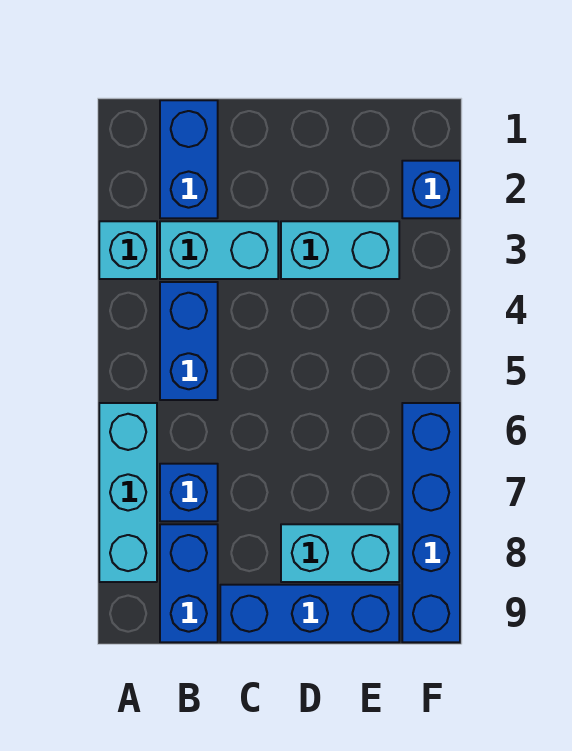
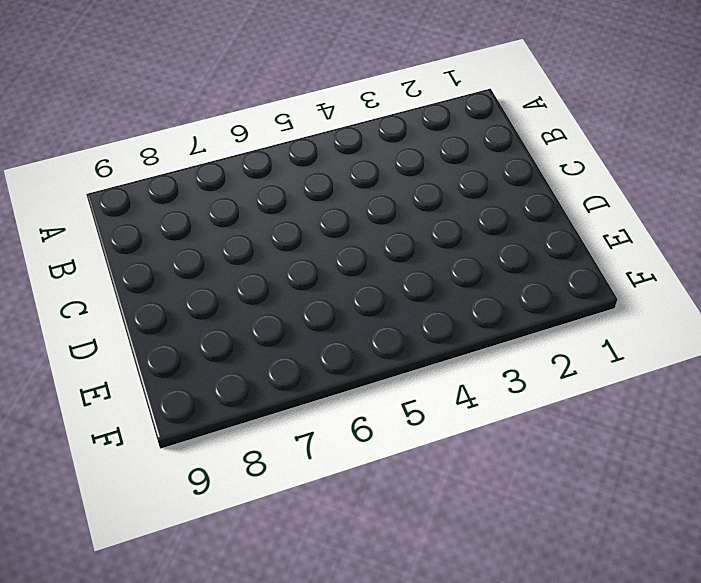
none -> cyan brick A3 level 1
none -> cyan brick A6:A8 level 1
none -> blue brick B1:B2 level 1

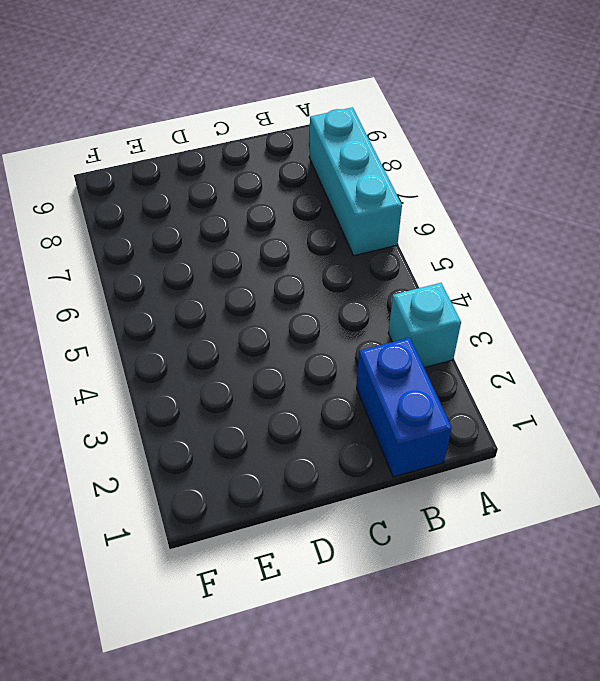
none -> cyan brick B3:C3 level 1
none -> blue brick B4:B5 level 1
none -> blue brick B7 level 1

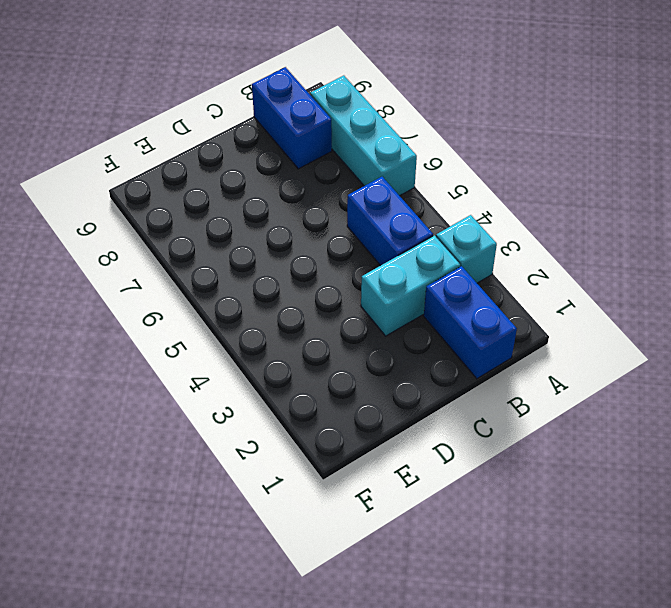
none -> blue brick B7 level 1
none -> blue brick C9:E9 level 1
none -> cyan brick D3:E3 level 1

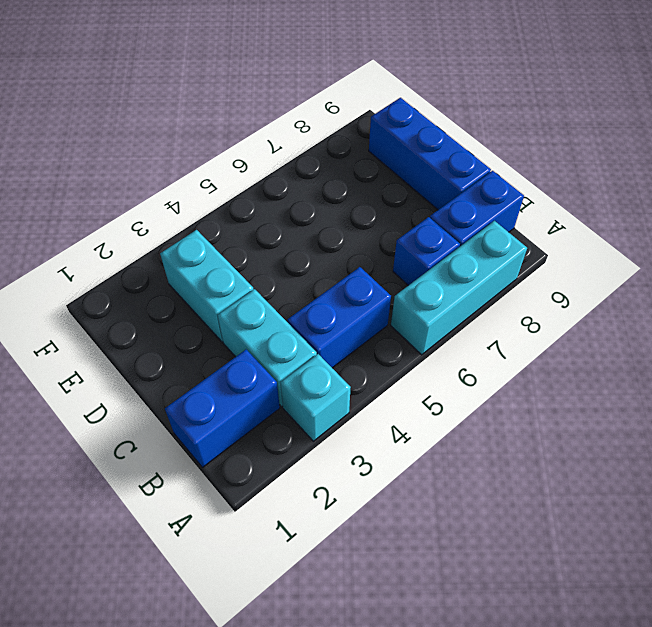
none -> cyan brick D8:E8 level 1
none -> blue brick F2 level 1
none -> blue brick F6:F9 level 1

